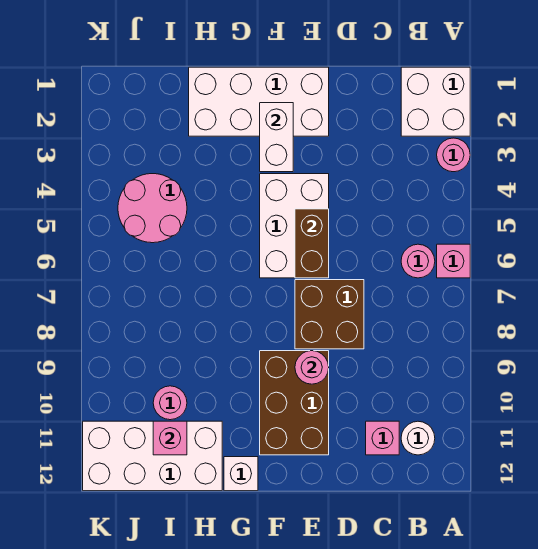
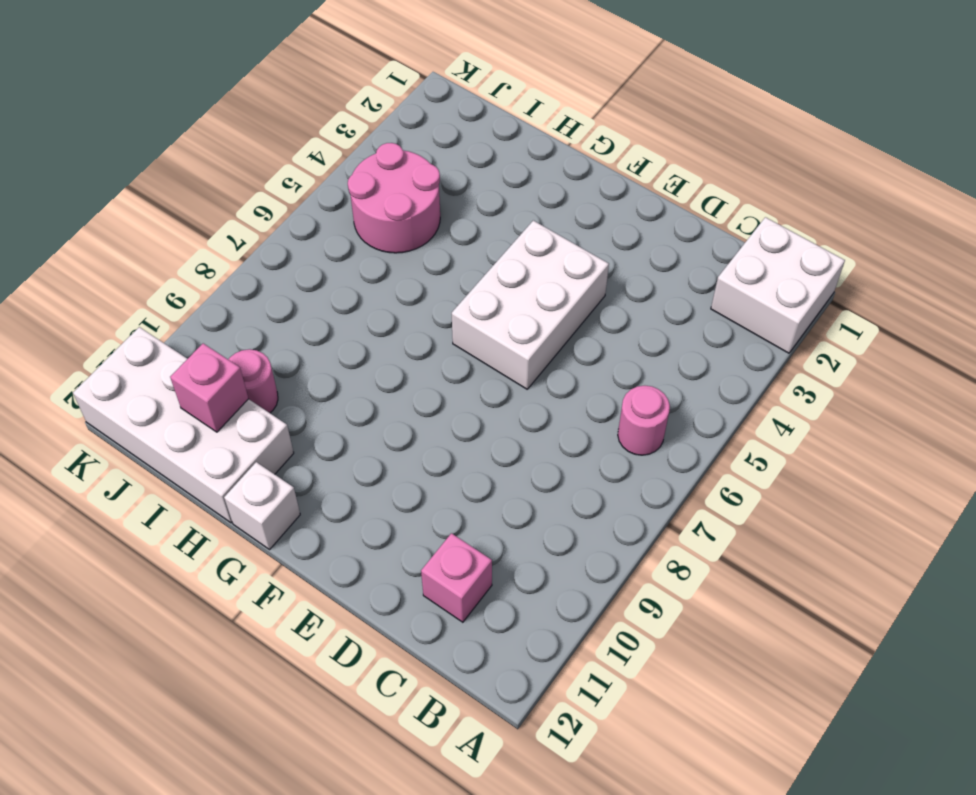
none -> pink round brick A3 level 1
none -> pink brick A6 level 1
none -> white round brick B11 level 1

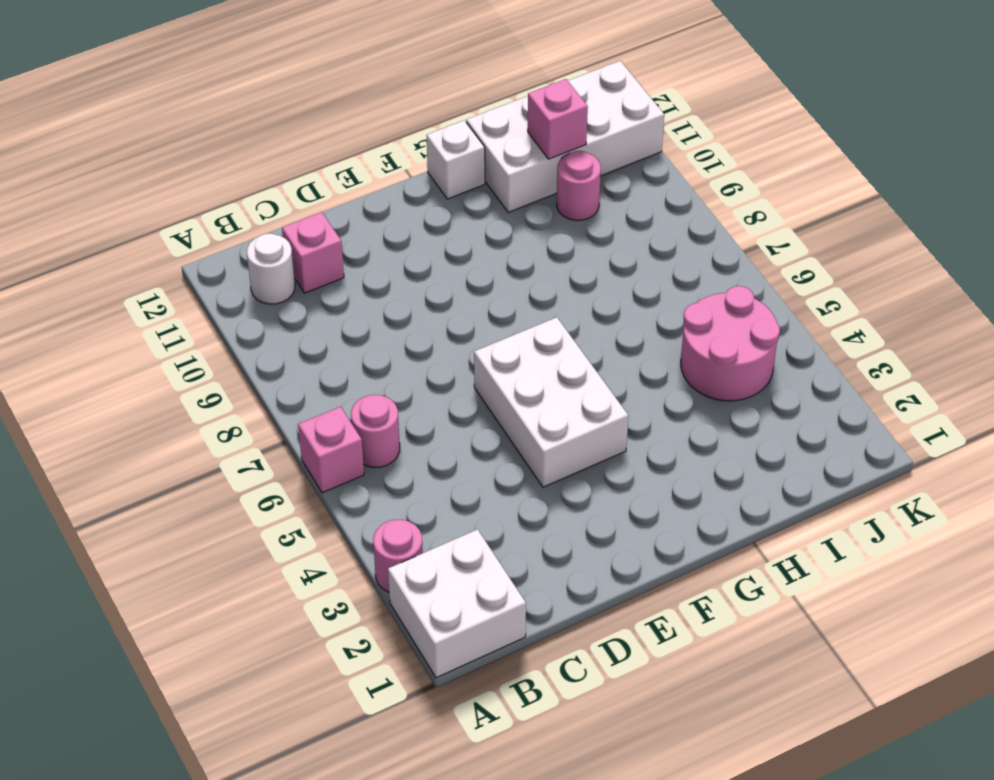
none -> brown brick D7:E8 level 1
none -> white brick E1:H2 level 1
none -> brown brick E9:F11 level 1

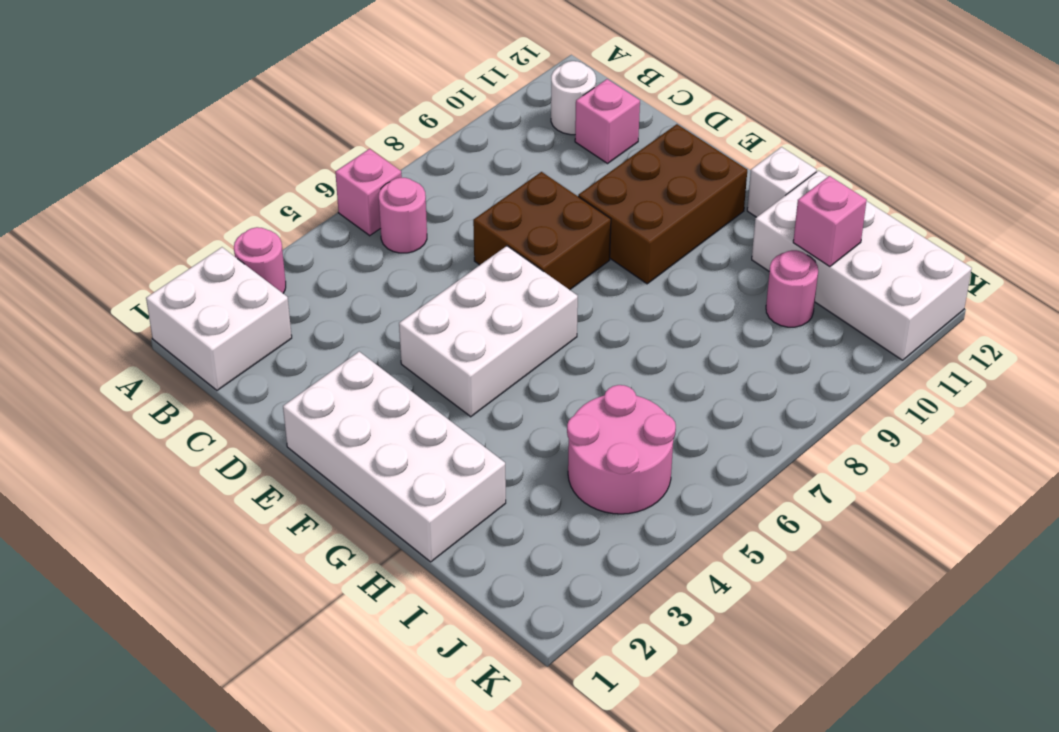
none -> brown brick E5:E6 level 2
none -> pink round brick E9 level 2
none -> white brick F2:F3 level 2

